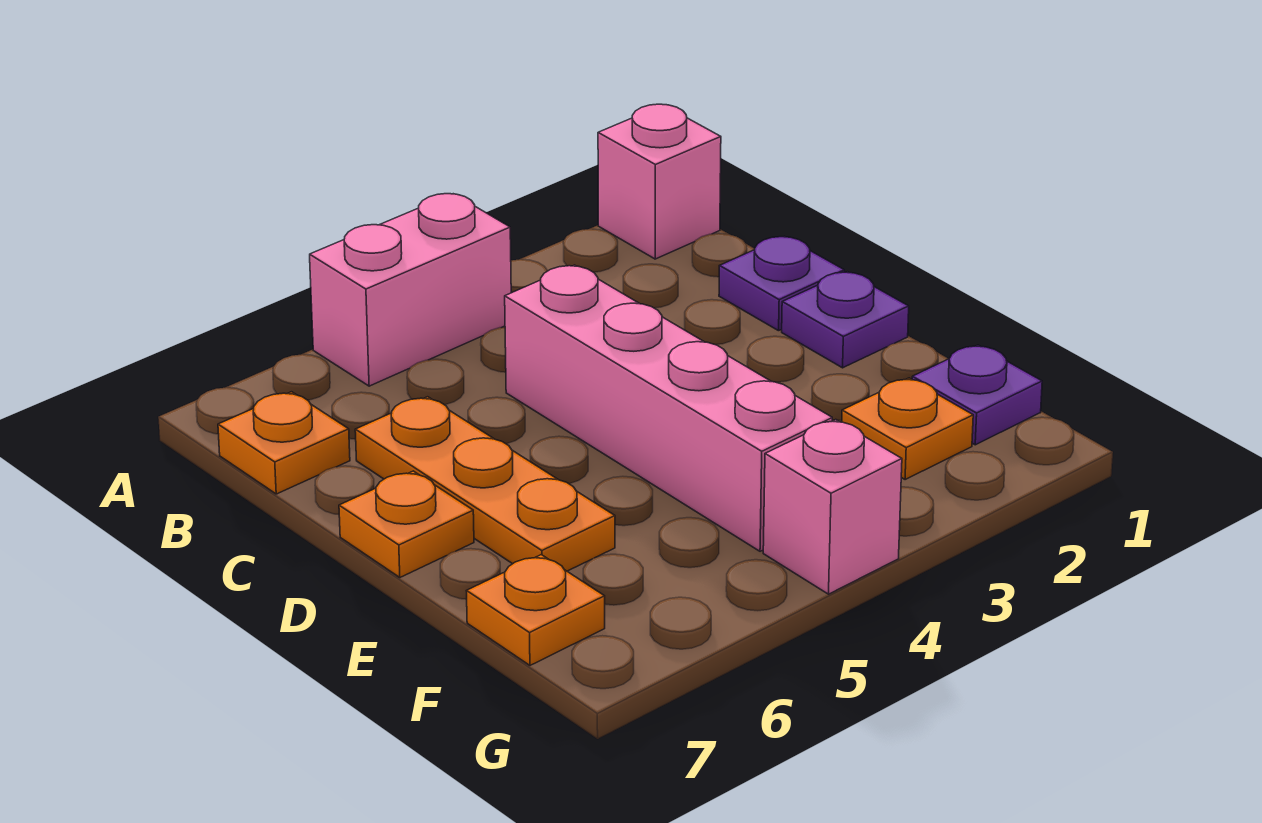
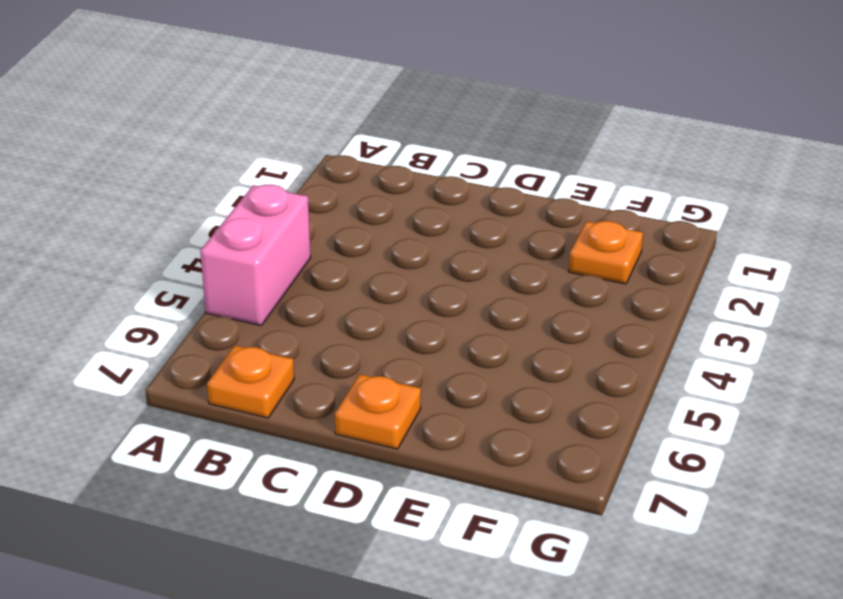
none -> pink brick A1 level 1
none -> purple plate C1 level 1
none -> pink brick C4:F4 level 1

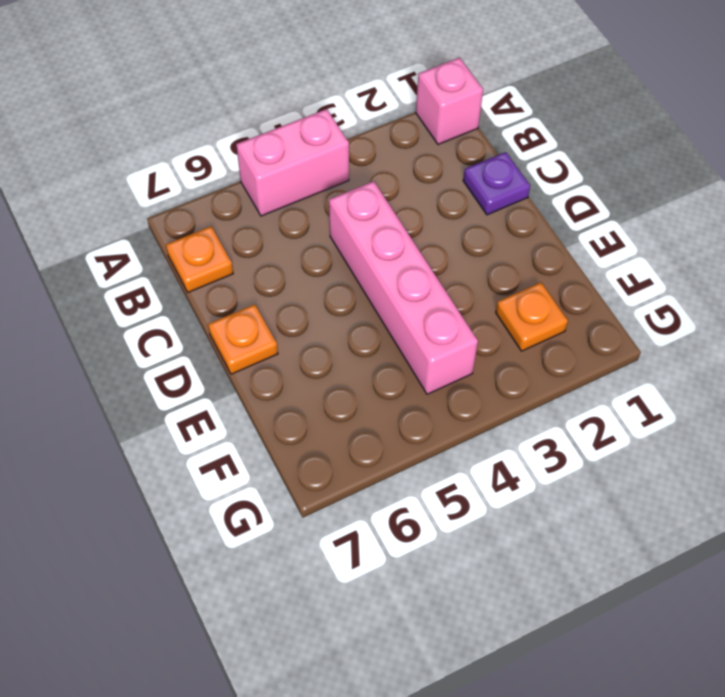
none -> orange plate C6:E6 level 1
none -> purple plate D1 level 1
none -> purple plate F1 level 1

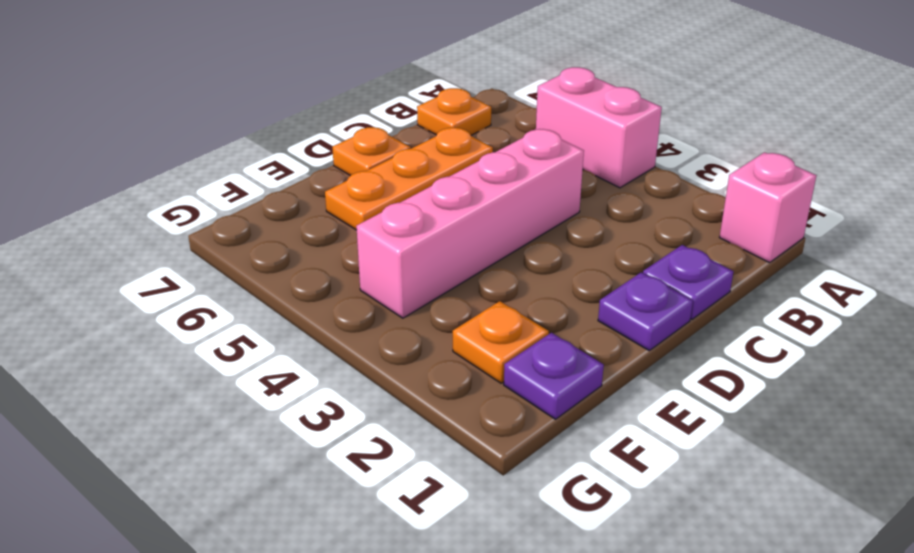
none -> orange plate F7 level 1
none -> pink brick G4 level 1

